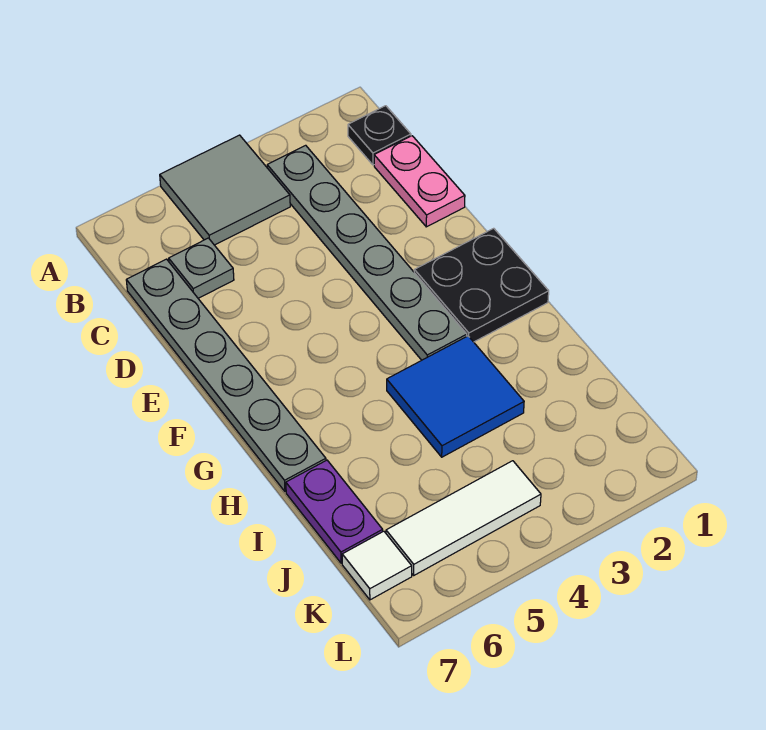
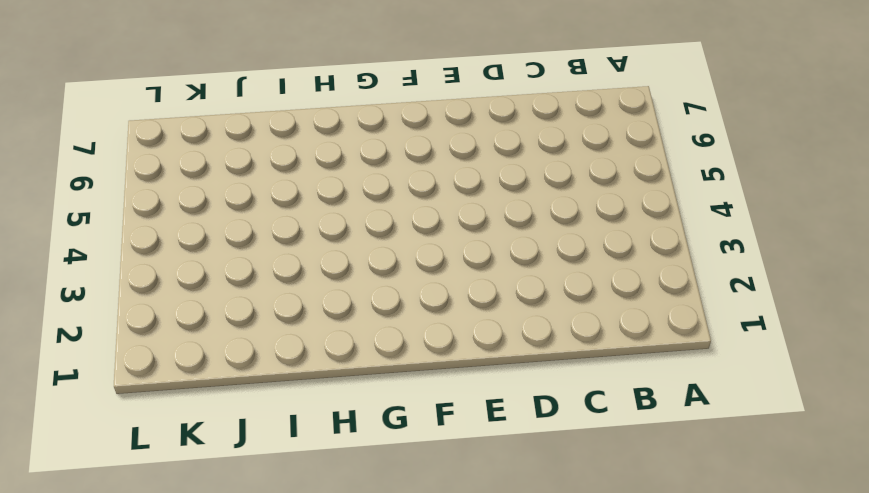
none -> grey tile A4:B5 level 1
none -> black plate B1 level 1

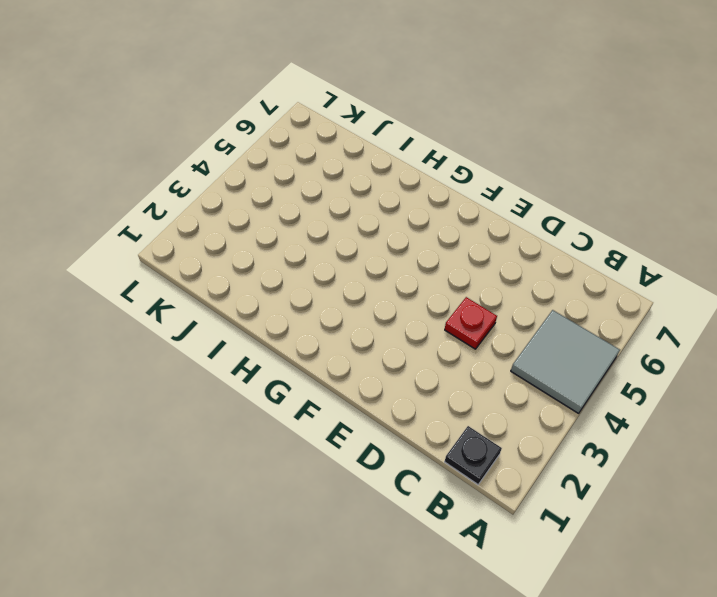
red plate D4 level 1 -> none
none -> grey plate B3:G3 level 1
none -> pink plate C1:D1 level 1

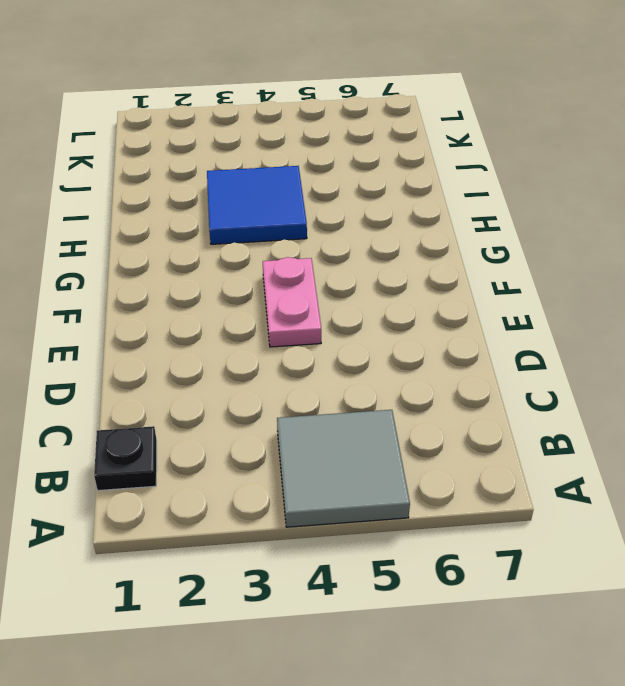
pink plate E4:F4 level 1 -> pink plate C1:D1 level 1
none -> grey plate B3:G3 level 1
none -> grey plate C6 level 1

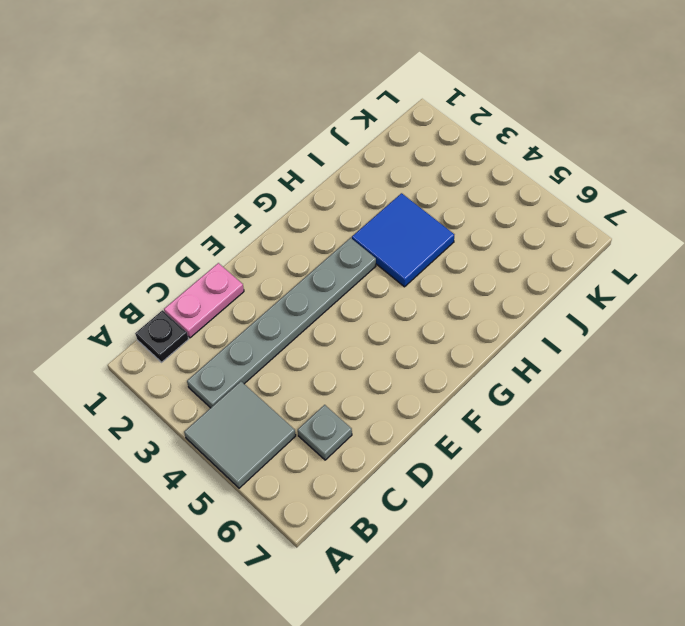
none -> grey plate C7:H7 level 1
none -> black plate F1:G2 level 1

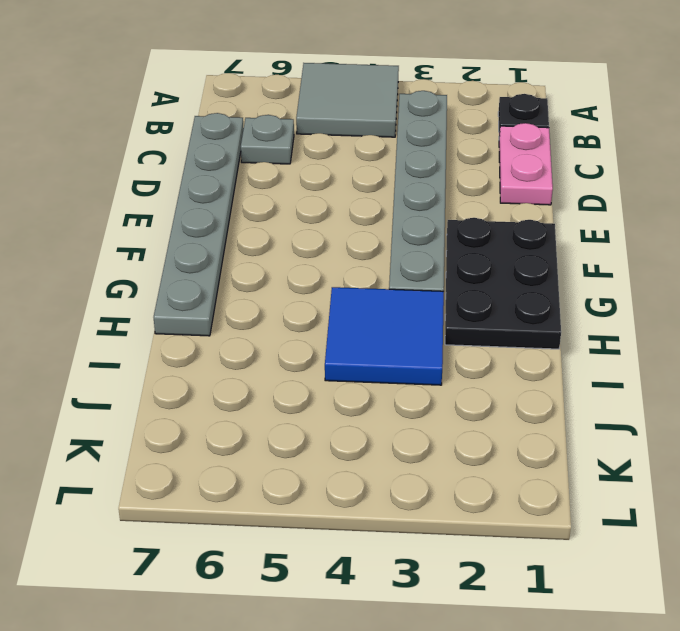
black plate F1:H2 level 1 -> black plate F1:G2 level 1
none -> purple plate I7:J7 level 1
none -> white tile K4:K6 level 1

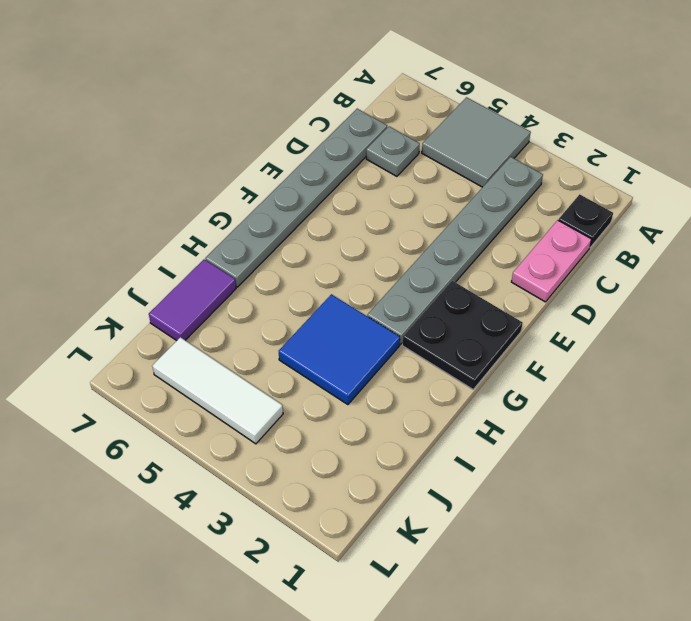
purple tile I7:J7 level 1 -> purple plate I7:J7 level 1
none -> white tile K7 level 1

